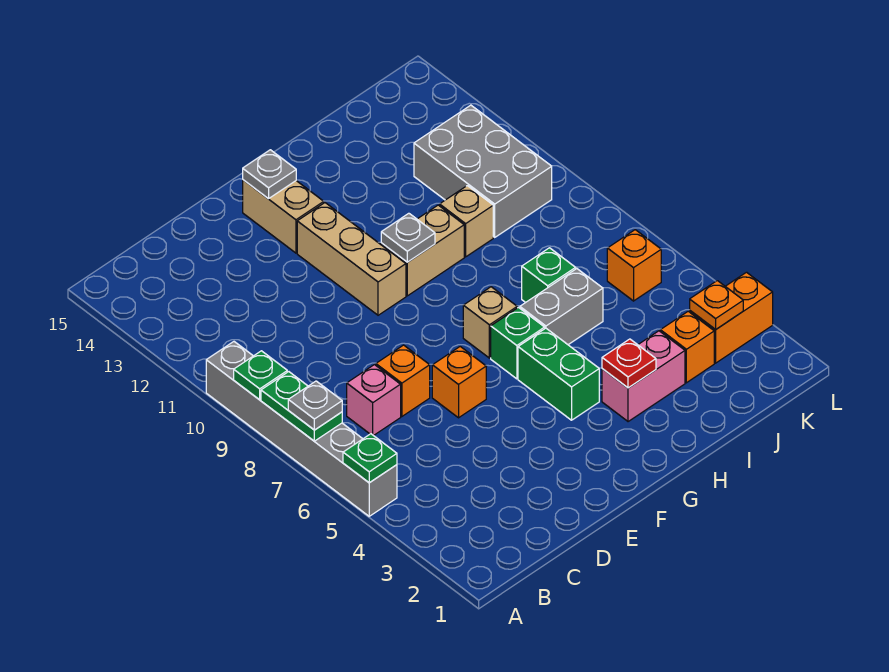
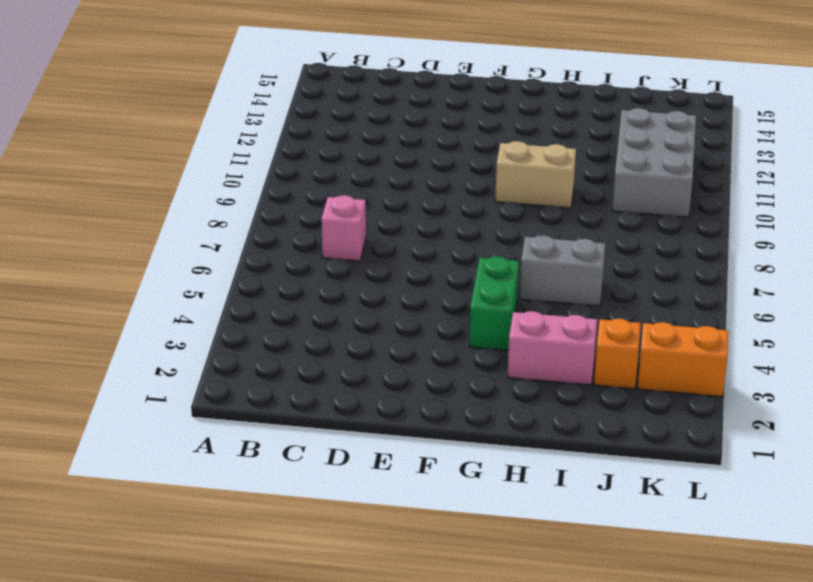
none -> grey brick A5:A10 level 1
none -> orange brick D7 level 1
none -> orange brick E6 level 1

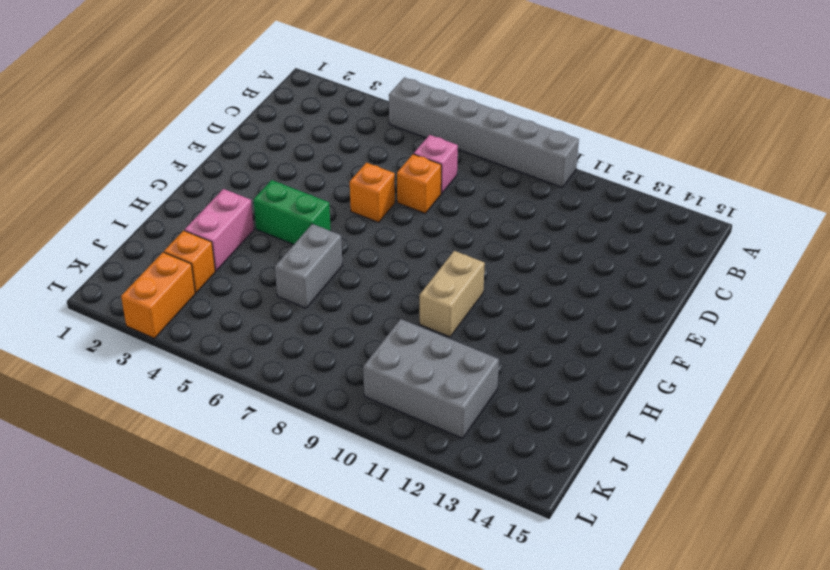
none -> tan brick F10:F12 level 1
none -> tan brick F13:F14 level 1
none -> green brick G6 level 1

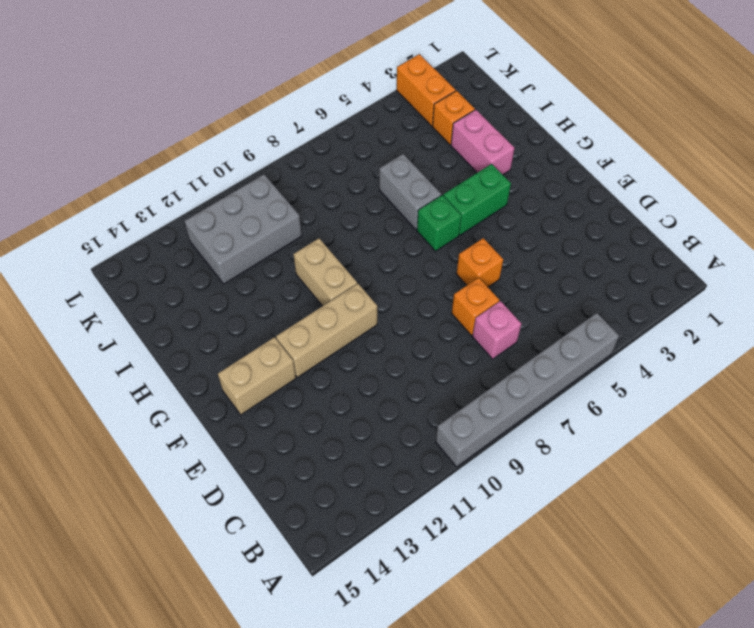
none -> tan brick G7 level 1
none -> green brick I7 level 1
none -> tan brick I10 level 1

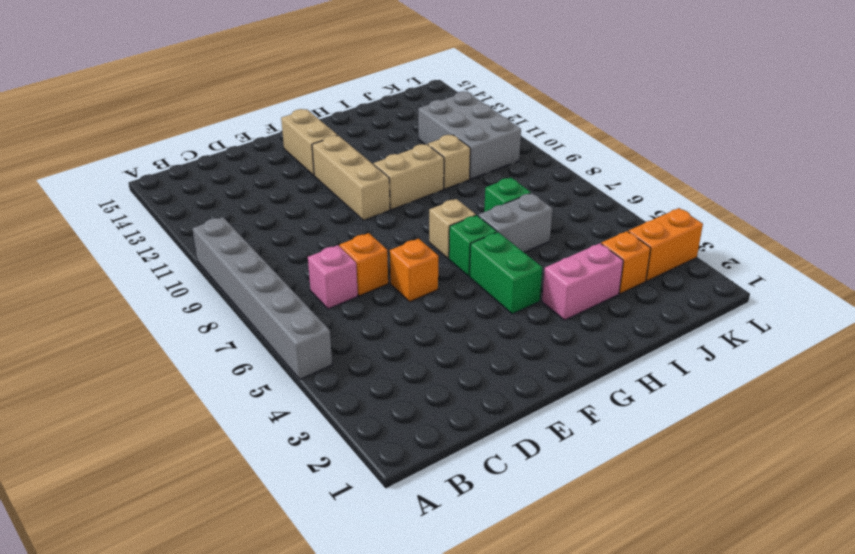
none -> orange brick K6 level 1
none -> green plate A5 level 2
none -> green plate A7:A8 level 2

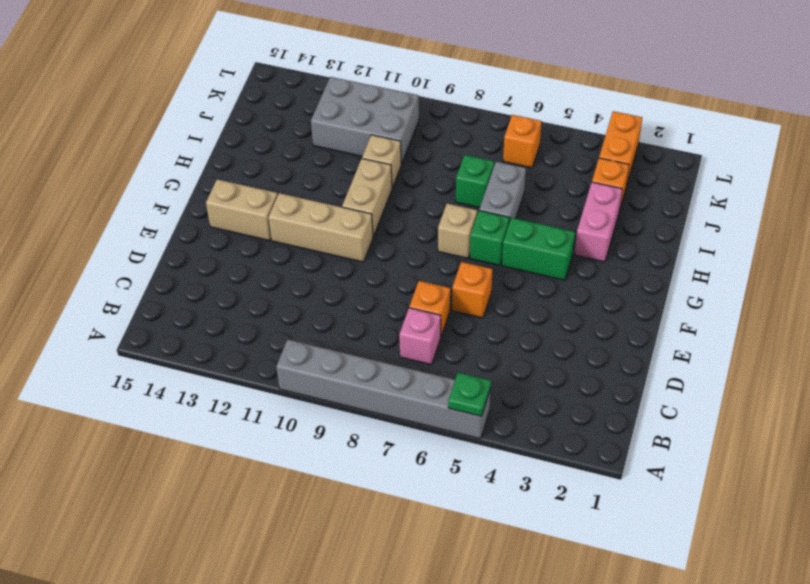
none -> green plate A7:A8 level 2
none -> green plate A9 level 2
none -> grey plate F14 level 2

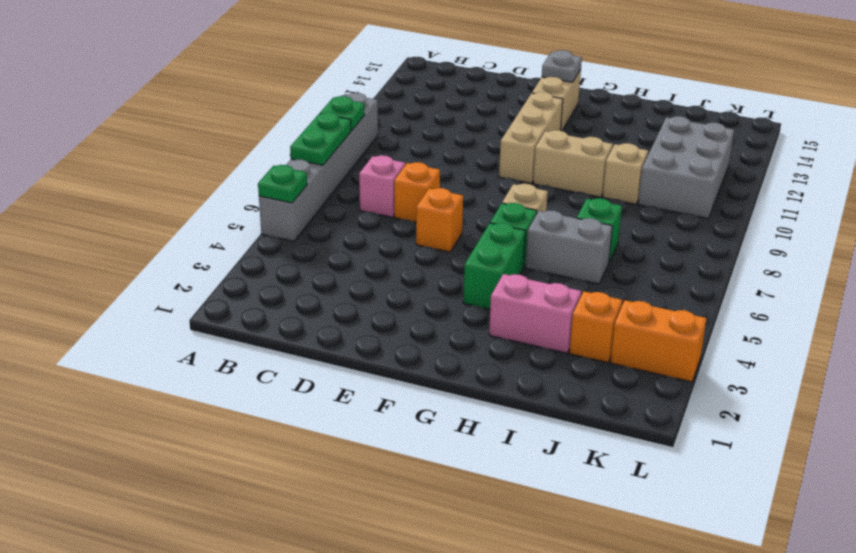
none -> orange brick K6 level 1
none -> grey plate G10 level 2
none -> red plate H3 level 2

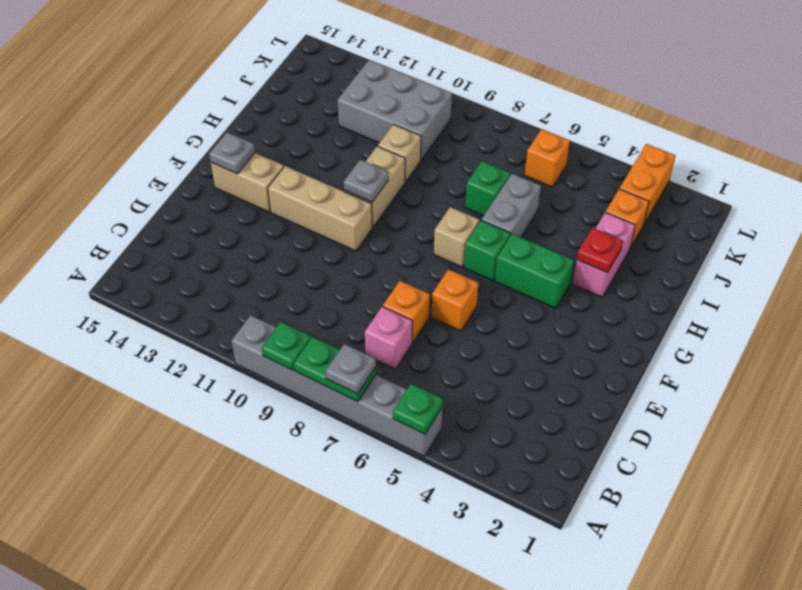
none -> orange plate K3 level 2

